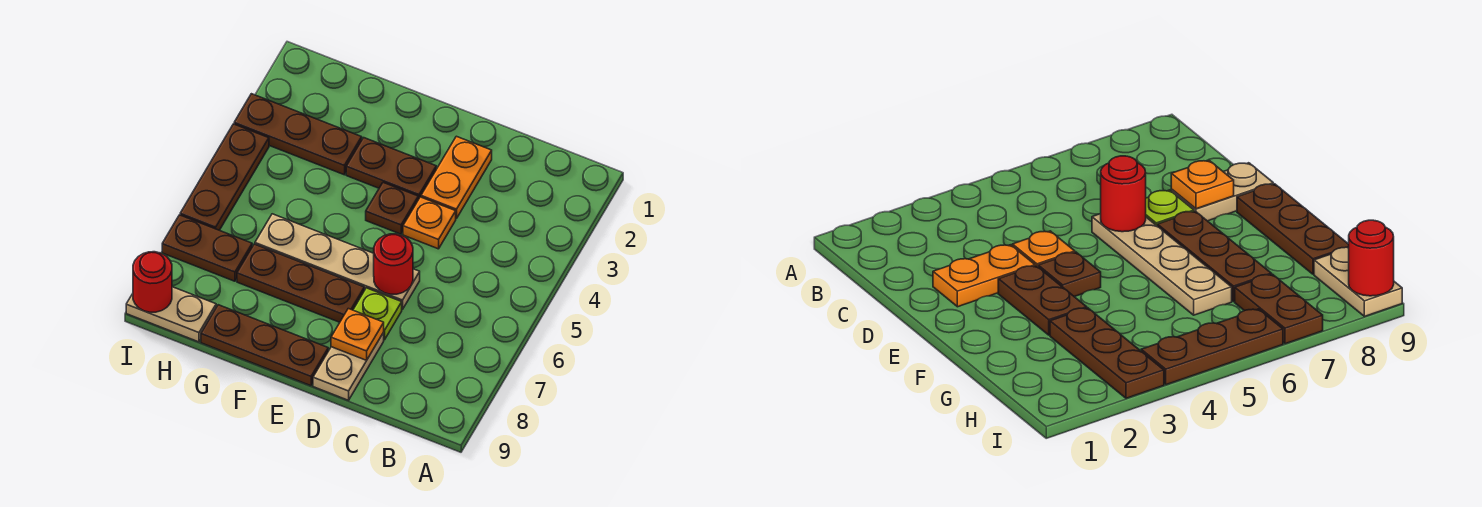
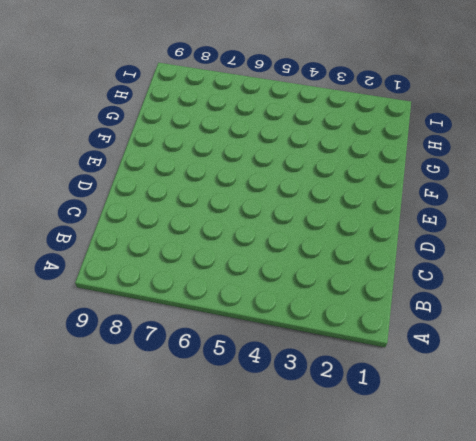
none -> orange plate D2:D3 level 1
none -> orange plate D4 level 1
none -> tan plate D6:G6 level 1

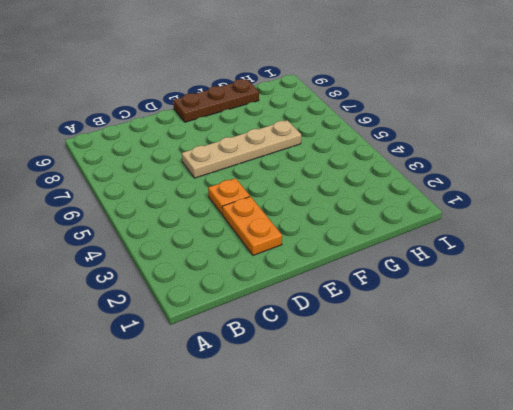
none -> lime plate D7 level 1
none -> tan plate D8:D9 level 1
none -> brown plate E3:F3 level 1

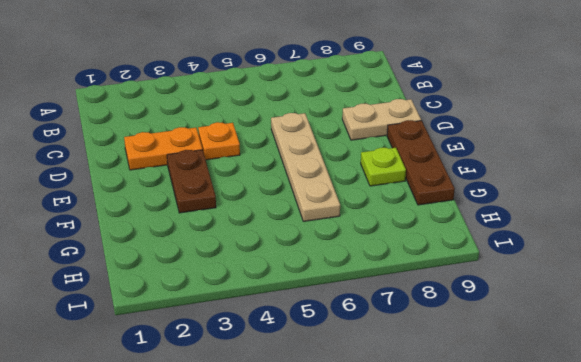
lime plate F8 level 1 -> lime plate D7 level 1
none -> brown plate E4 level 1
none -> brown plate E7:G7 level 1
none -> brown plate G3:I3 level 1

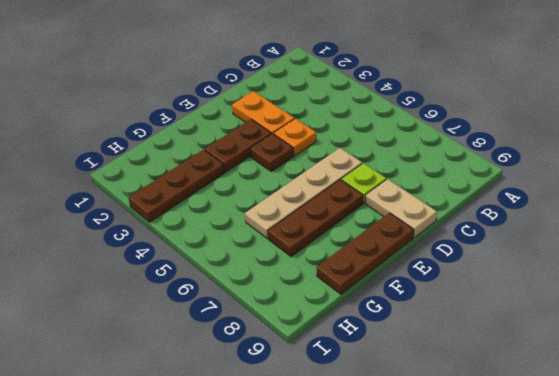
none -> brown plate H7:I7 level 1
none -> tan plate H9:I9 level 1
none -> brown plate I4:I6 level 1

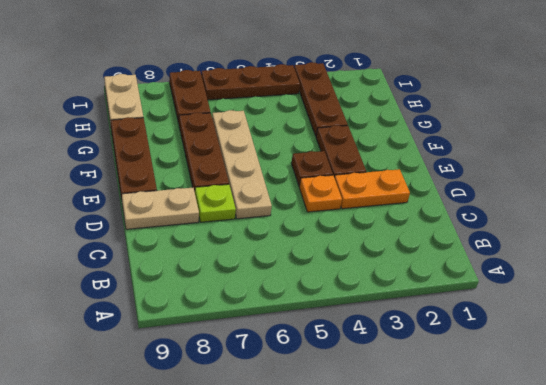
none -> red round brick D6 level 2
none -> orange plate D8 level 2
none -> red round brick I9 level 2

